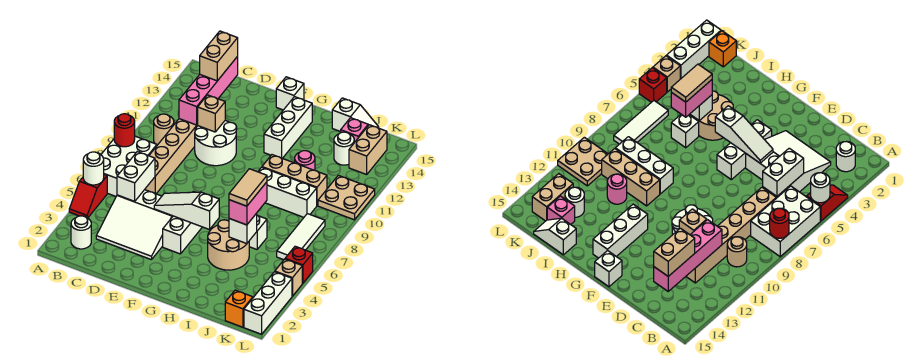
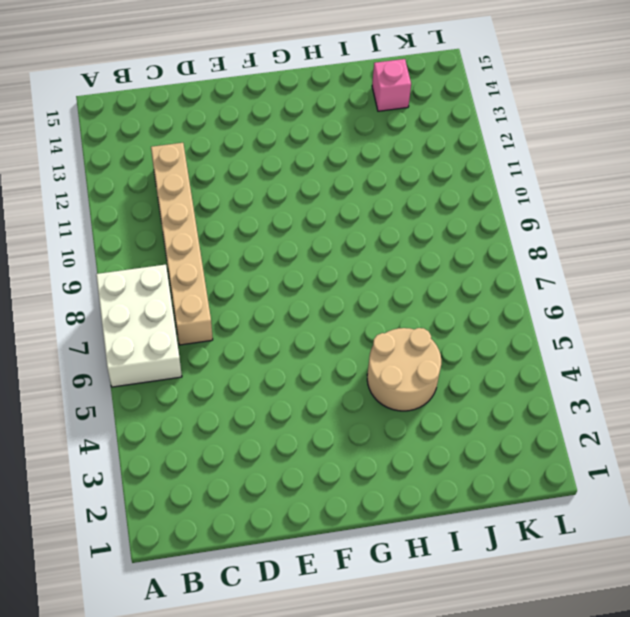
none -> red slope A4:A5 level 1 top 5
none -> white round brick B2 level 1
none -> tan round brick B10 level 1
none -> white slope C3:E5 level 1 top 5

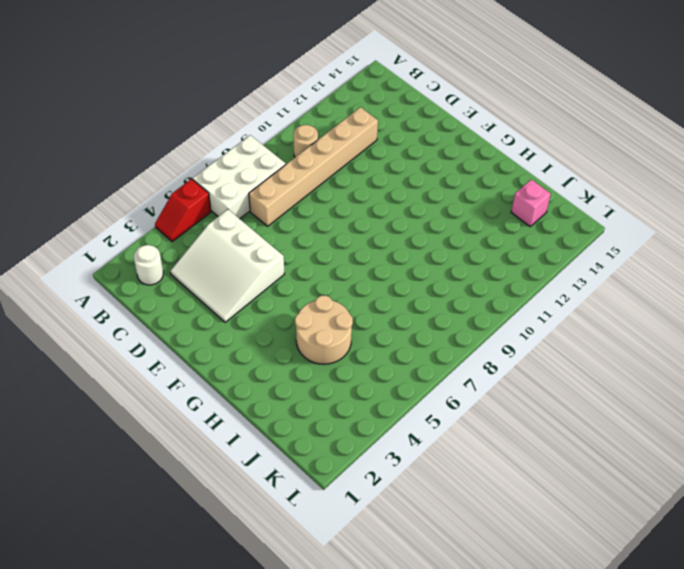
none -> white round brick D10:E11 level 1
none -> white brick F4:F6 level 1
none -> white brick F15 level 1
none -> white brick G12:G14 level 1

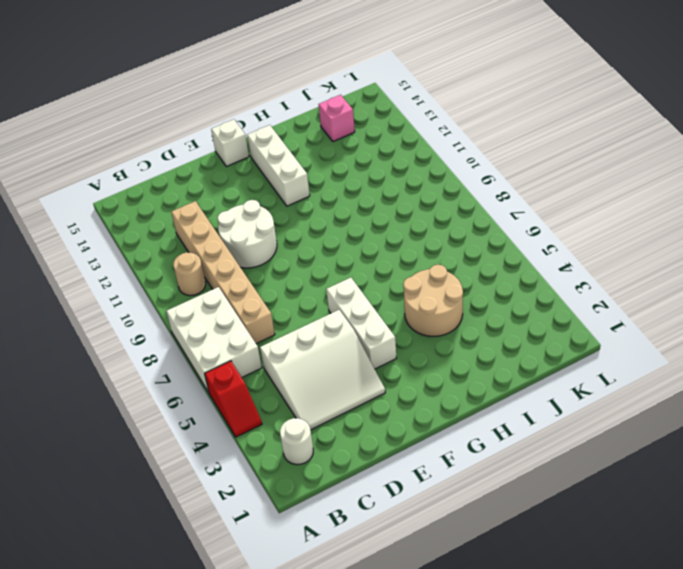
none -> white brick H9:J9 level 1
none -> tan brick H10:J10 level 1
none -> white brick I6 level 1
none -> pink round brick I11 level 1

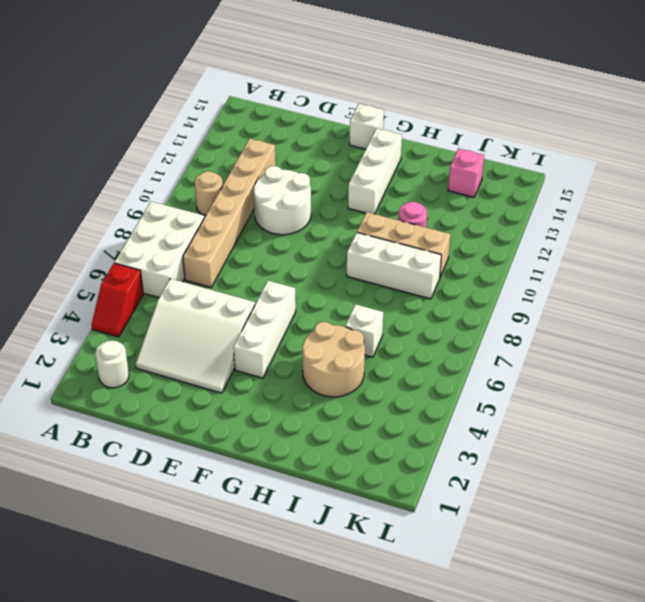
none -> white slope I15:J15 level 1 top I
none -> white round brick J13 level 1
none -> orange brick K1 level 1
none -> white tile K6:K8 level 1

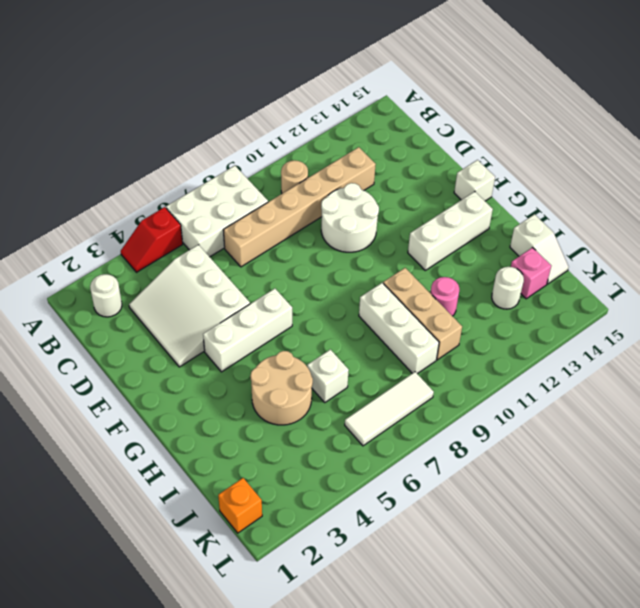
none -> tan plate K10:L11 level 1
none -> tan brick K13:K14 level 1
none -> white brick L1:L3 level 1
none -> tan brick L4 level 1

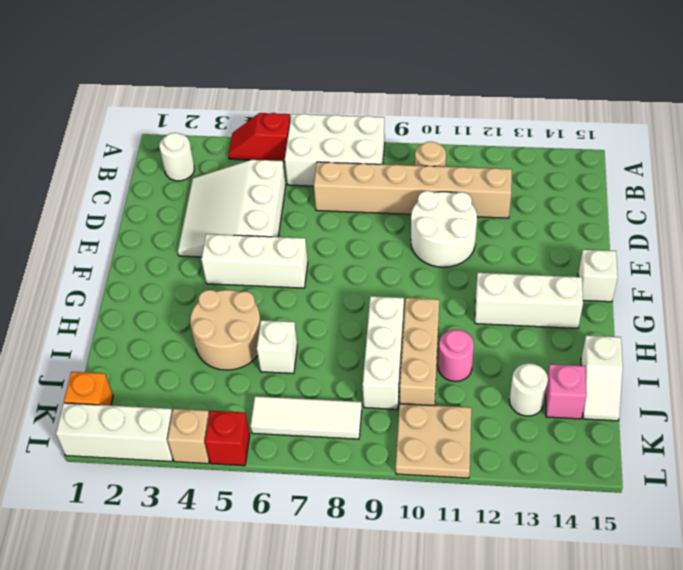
none -> tan brick K13:K14 level 1
none -> white round brick A5 level 2
none -> red round brick A8 level 2
none -> white brick C5:C6 level 2

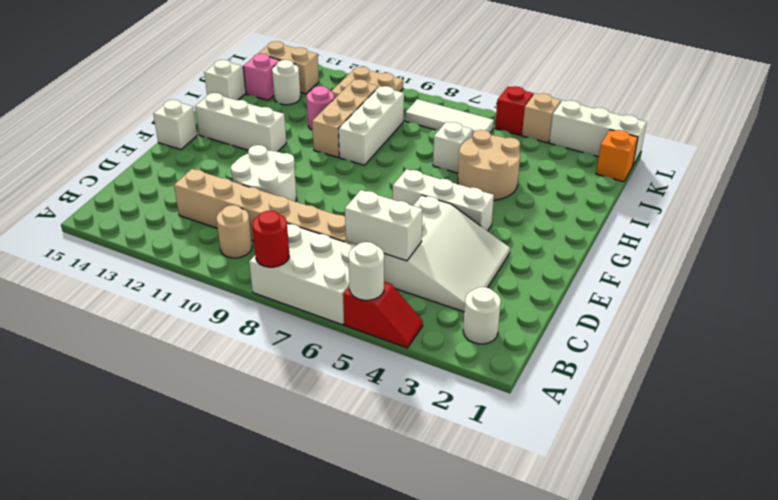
none -> pink brick C11:C14 level 2
none -> tan brick D11 level 2
none -> white slope E5:G5 level 2 top G
none -> white brick I5 level 2

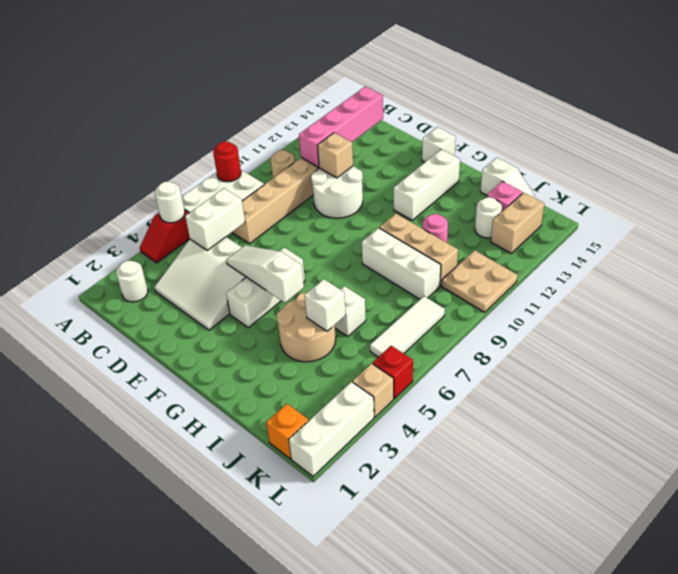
none -> tan brick C13:C14 level 3
none -> pink brick I5:I6 level 3
none -> tan tile I5:I6 level 4

